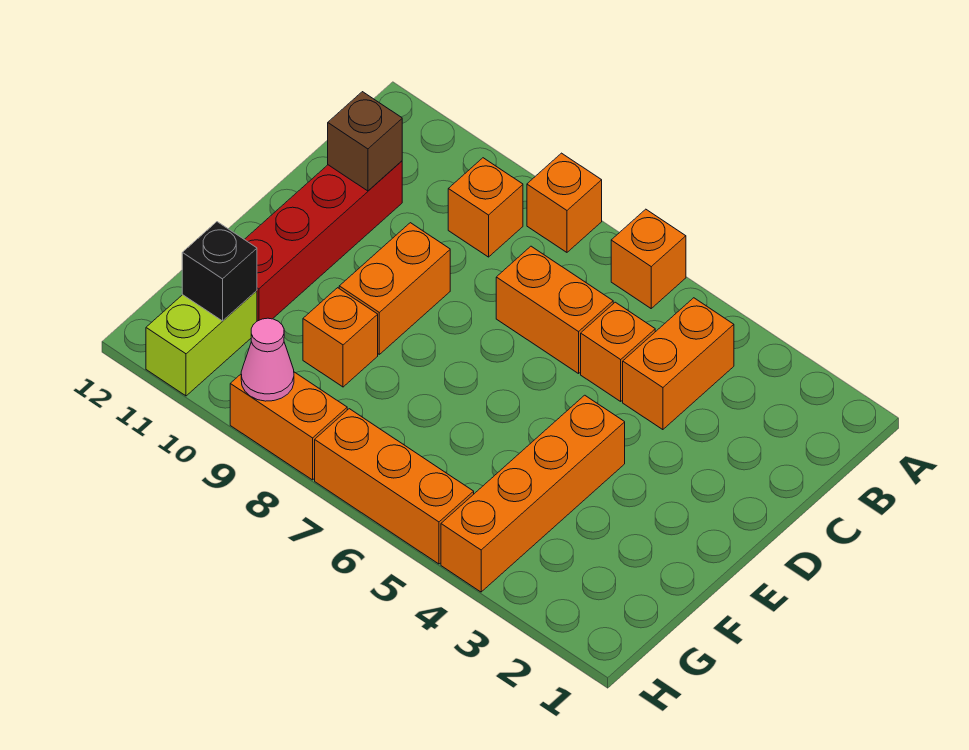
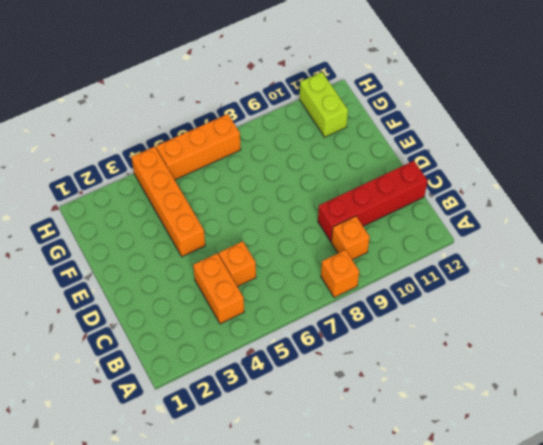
red brick C9:C12 level 1 -> red brick C11:F11 level 1
none -> orange brick A6 level 1
none -> orange brick C6:C7 level 1
none -> orange brick D9:E9 level 1

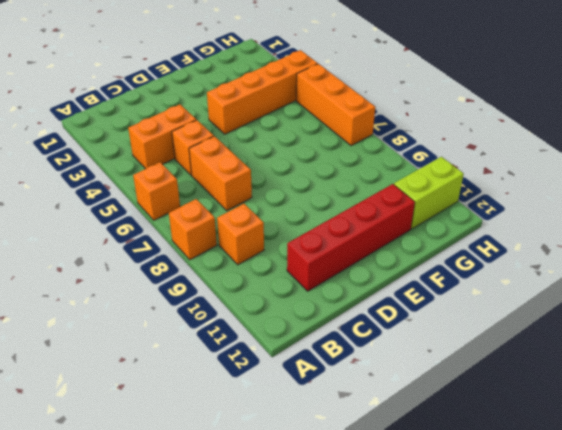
none -> orange brick D9:E9 level 1
none -> orange brick F9 level 1
none -> orange brick H8:H9 level 1

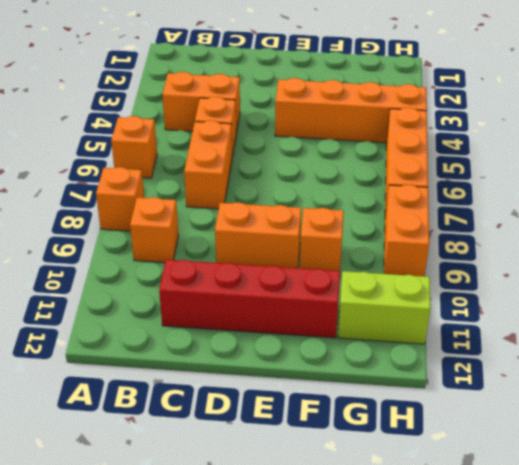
none -> brown brick C11 level 2
none -> black brick G11 level 2
none -> pink cone H9 level 2

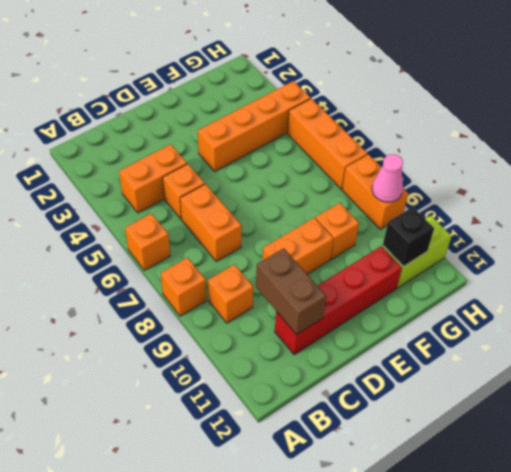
brown brick C10:C11 level 2 -> brown brick C11 level 2

